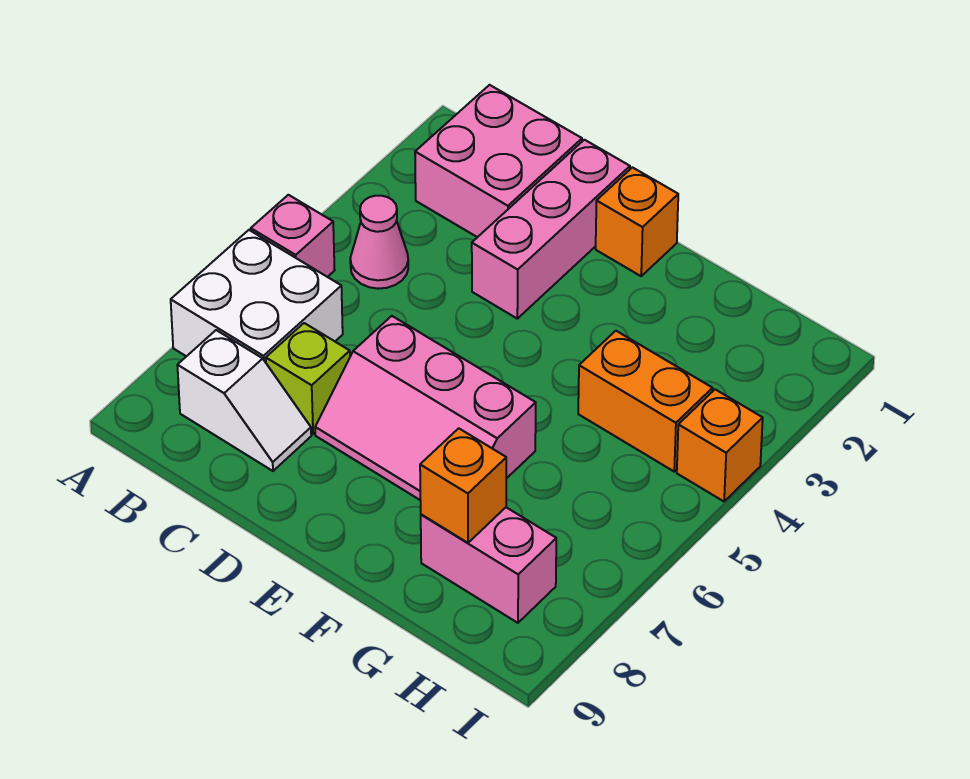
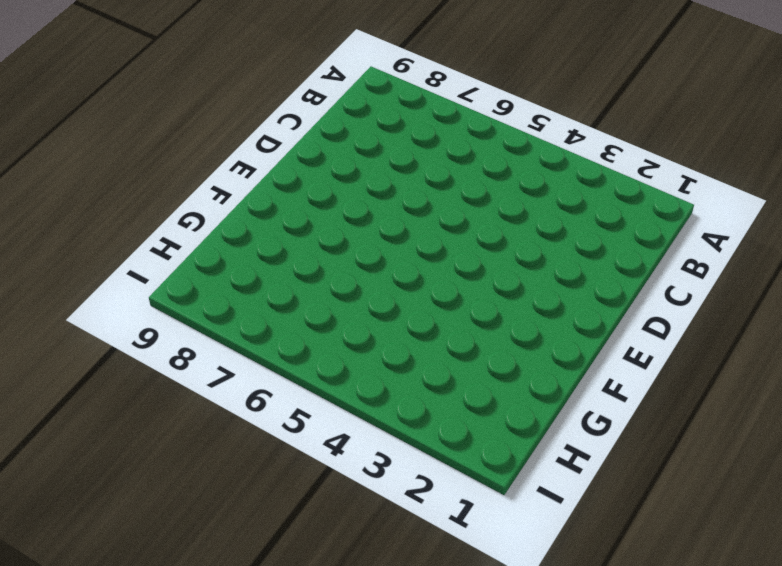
none -> pink brick A5 level 1
none -> white brick A6:B7 level 1
none -> pink brick B1:C2 level 1

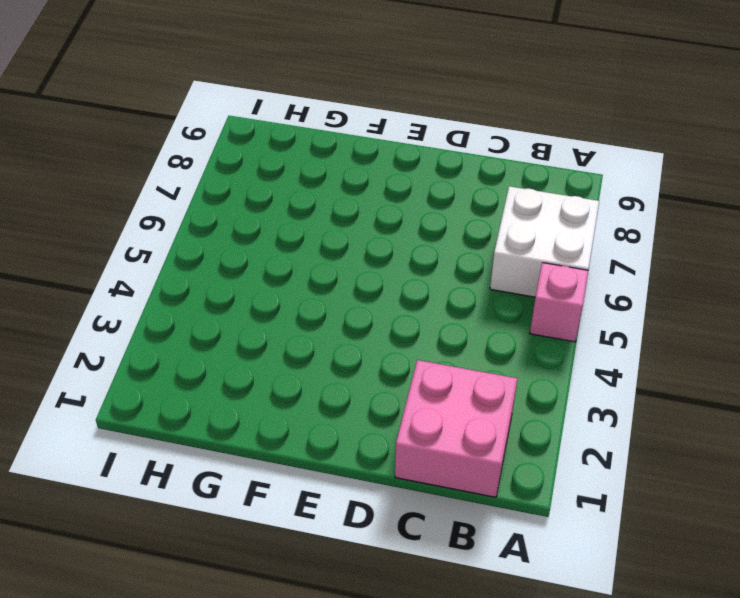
none -> pink cone B4 level 1
none -> white slope B8:C8 level 1 top B
none -> lime brick C7 level 1

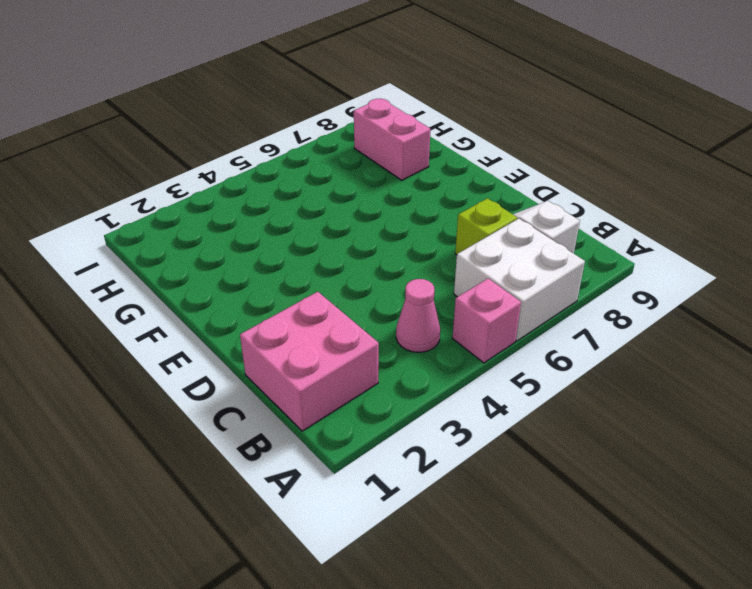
none -> pink brick D1:D3 level 1
none -> pink slope D6:F7 level 1 top 6
none -> orange brick E1 level 1

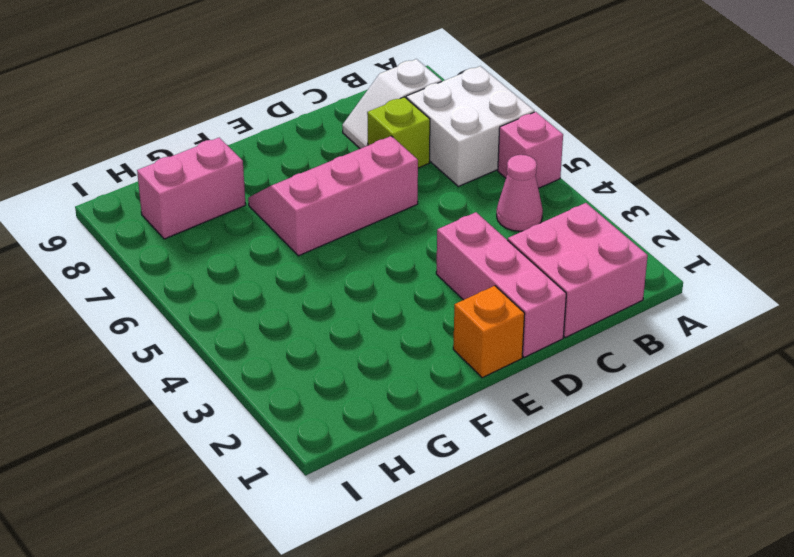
none -> orange brick G4:H4 level 1
none -> orange brick I4 level 1
none -> orange brick G8 level 2

